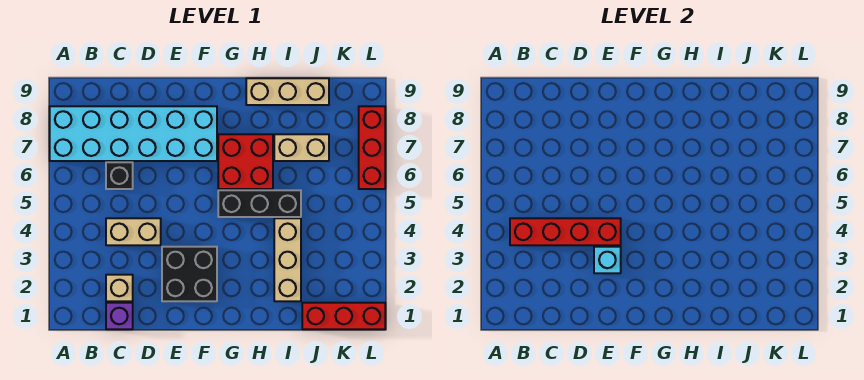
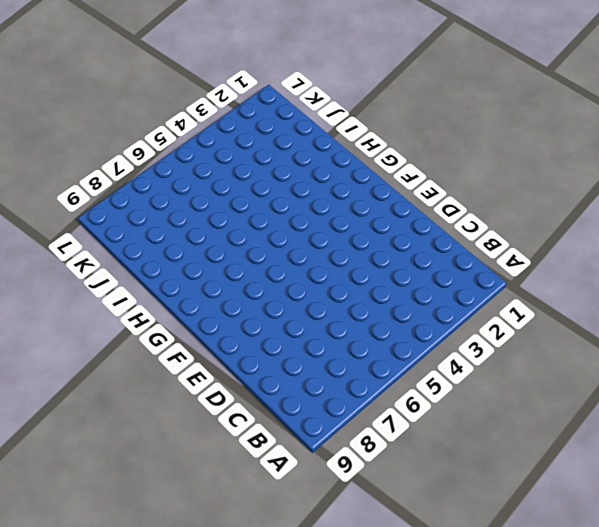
none -> cyan brick A7:F8 level 1
none -> purple brick C1 level 1
none -> tan brick C2 level 1

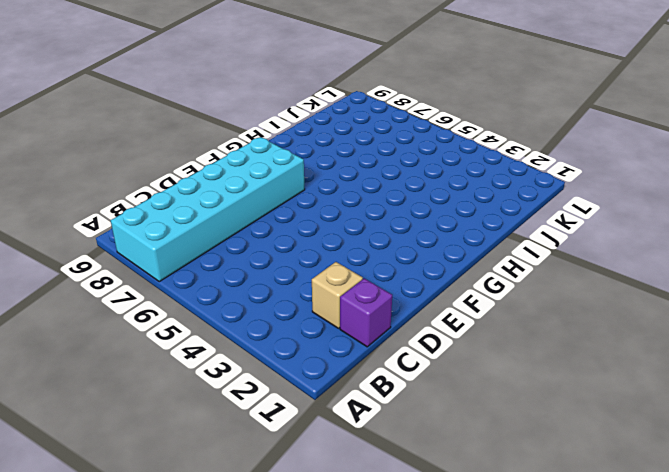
none -> tan brick C4:D4 level 1
none -> black brick C6 level 1
none -> black brick E2:F3 level 1

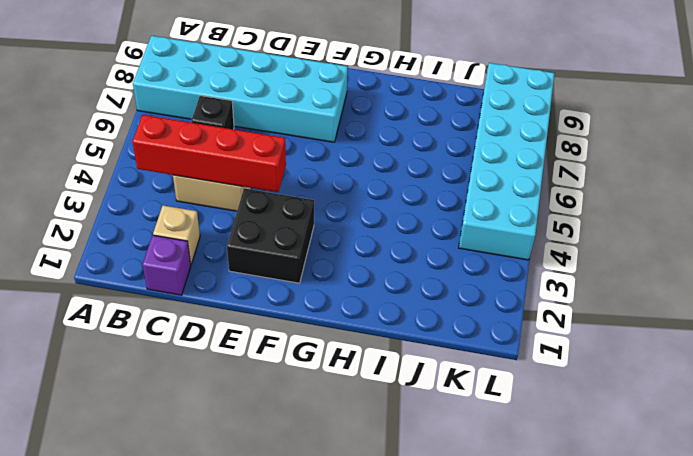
cyan brick K4:L9 level 1 -> red brick L6:L8 level 1
none -> black brick G5:I5 level 1
none -> red brick G6:H7 level 1
none -> tan brick H9:J9 level 1

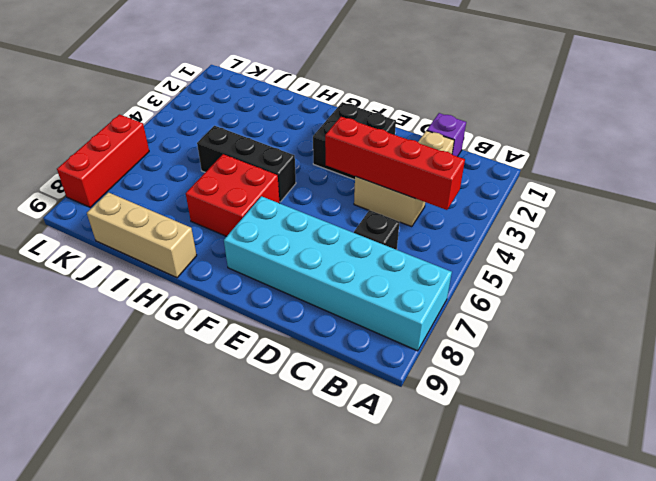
none -> tan brick I2:I4 level 1
none -> tan brick I7:J7 level 1
none -> red brick J1:L1 level 1

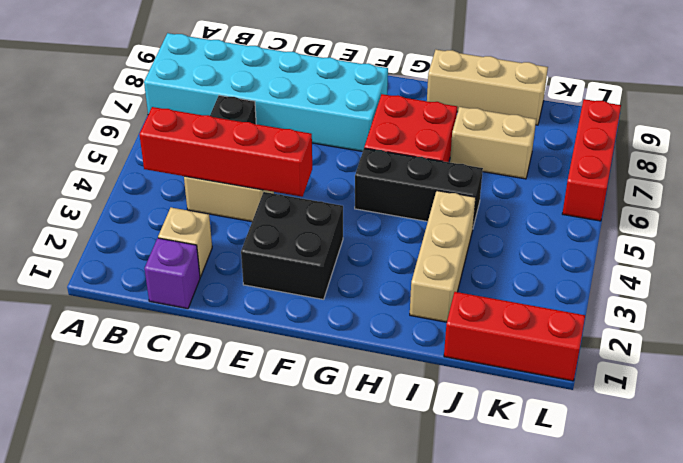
none -> cyan brick E3 level 2

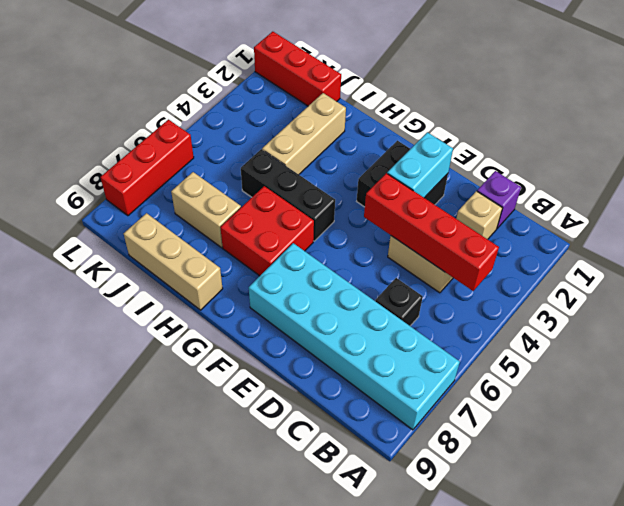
cyan brick E2:E3 level 2 -> cyan brick E3 level 2

